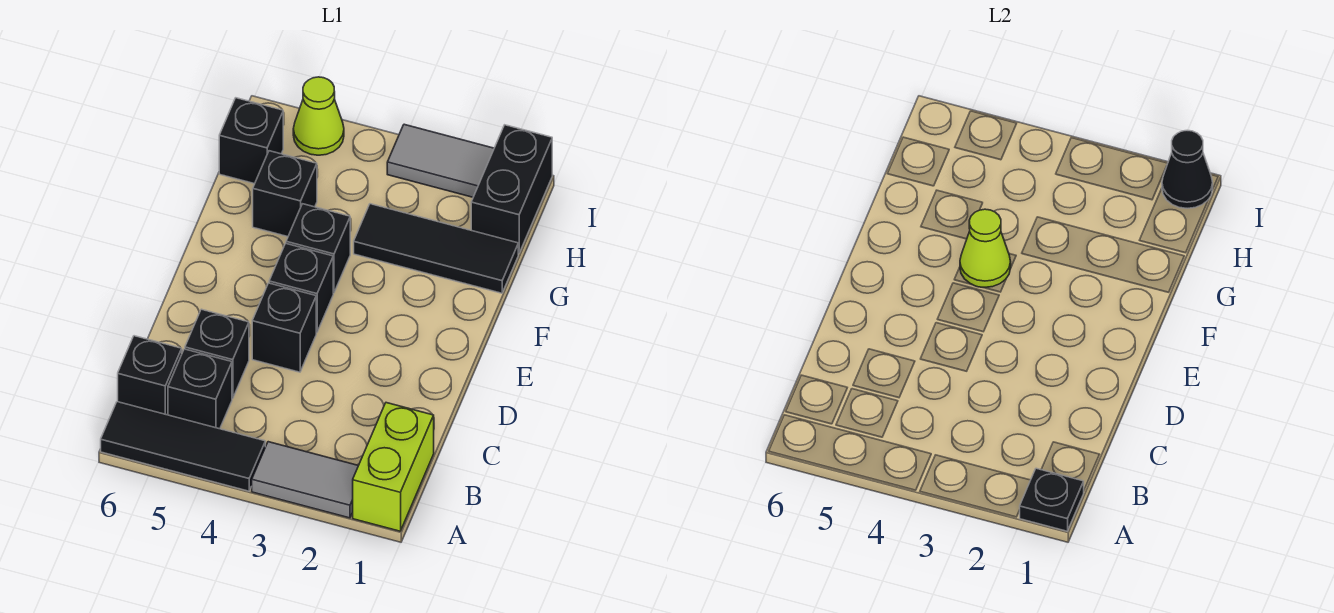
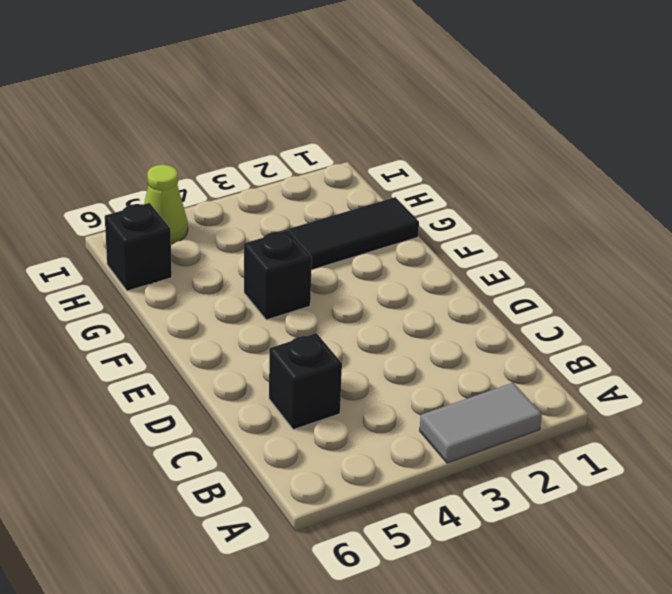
none -> lime brick A1:B1 level 1
none -> black tile A4:A6 level 1
none -> black brick B5 level 1

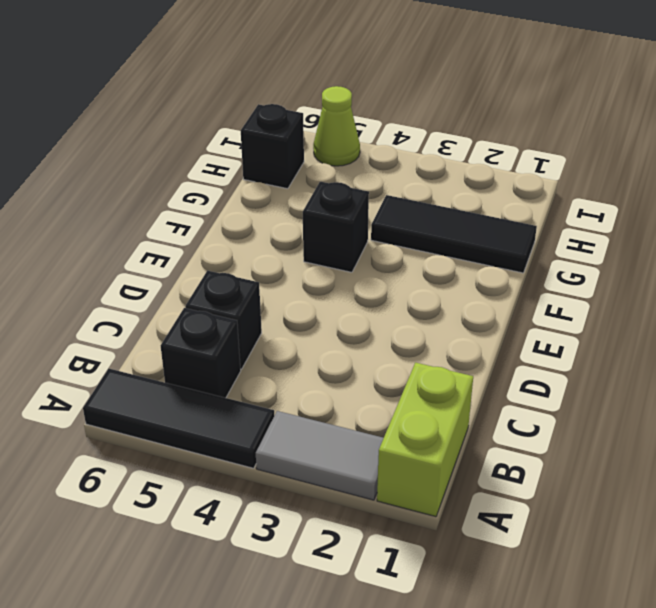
none -> black brick B6 level 1
none -> black brick D4 level 1
none -> black brick E4 level 1

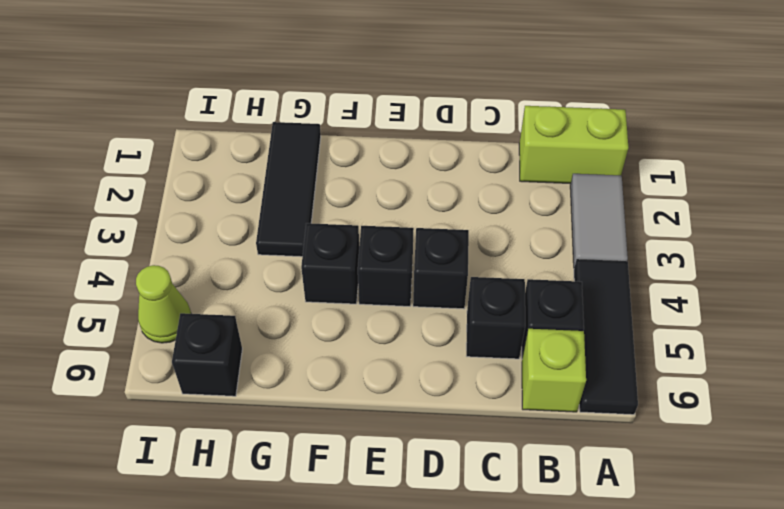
lime brick B6 level 1 -> black brick B6 level 1
none -> black brick G5 level 1
none -> black brick H1:I1 level 1
none -> grey tile I2:I3 level 1

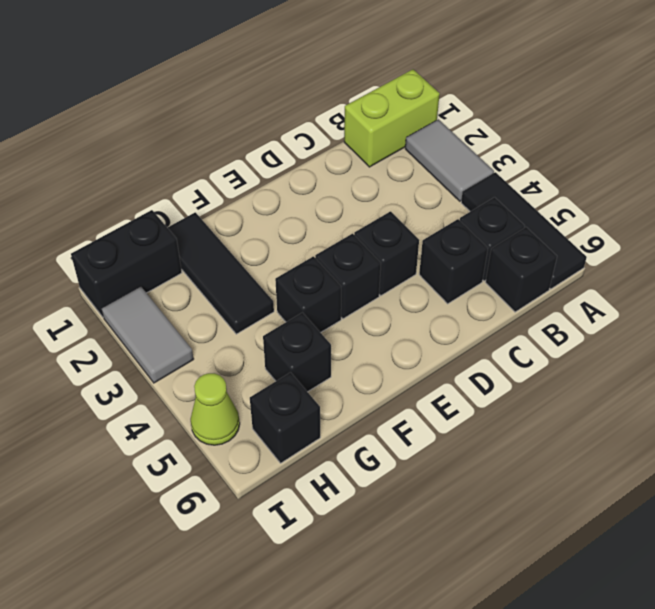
none -> black plate A1 level 2
none -> lime cone F4 level 2
none -> black cone I1 level 2

